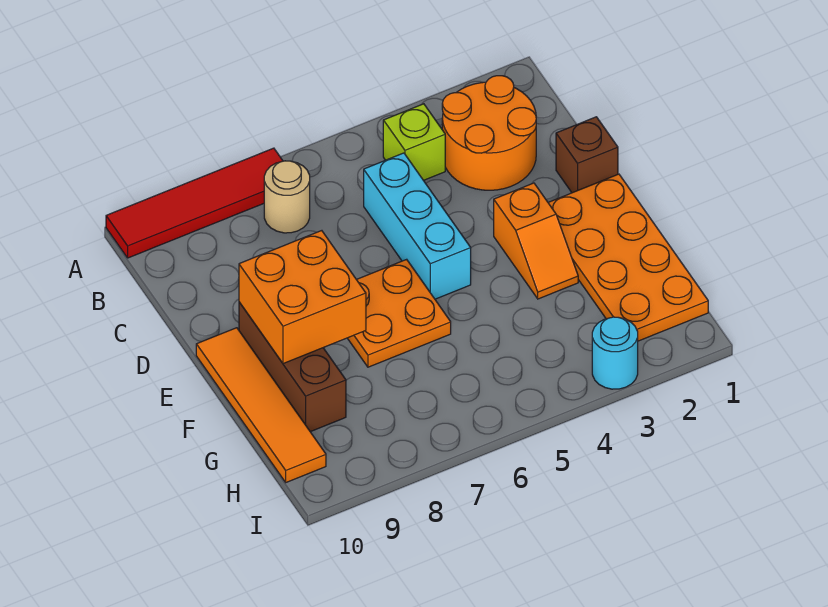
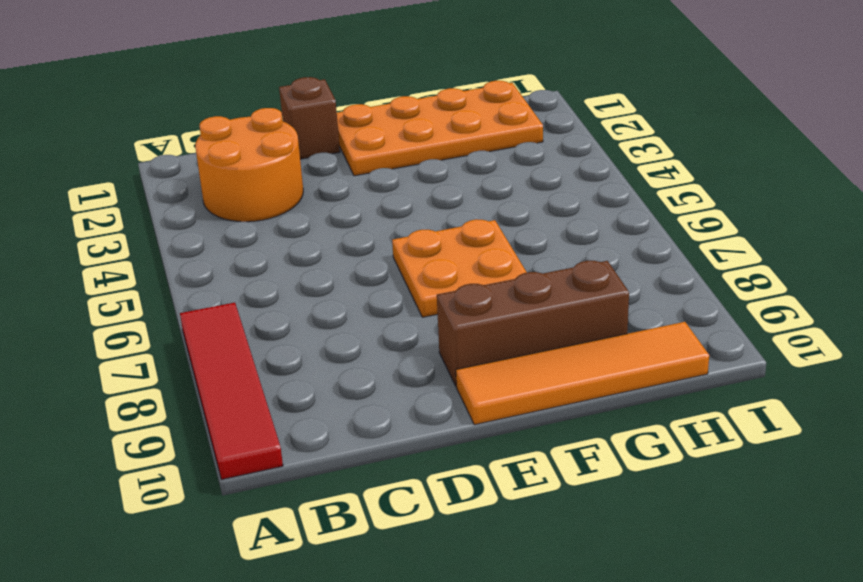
none -> lime brick B4 level 1
none -> tan round brick B7 level 1
none -> cyan brick C5:E5 level 1

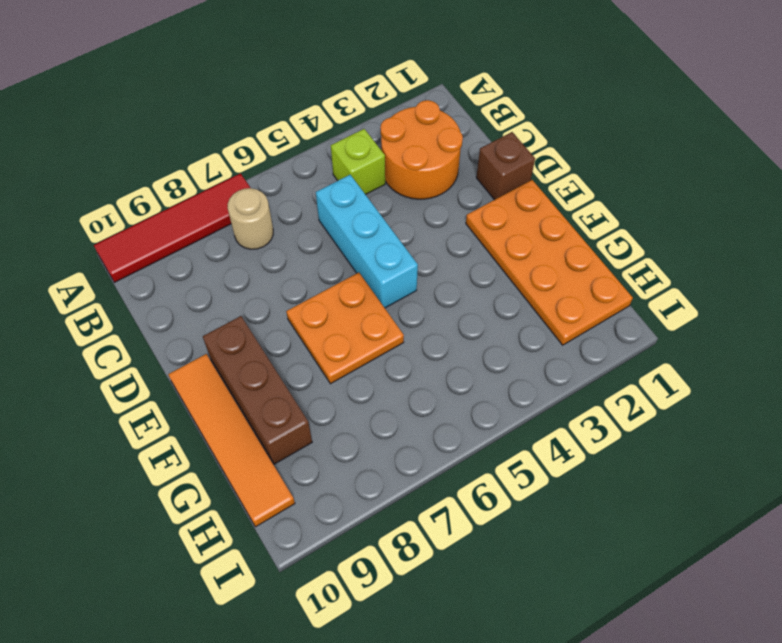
none -> orange slope E3:F3 level 1 top E
none -> cyan round brick I3 level 1
none -> orange brick E8:F9 level 2

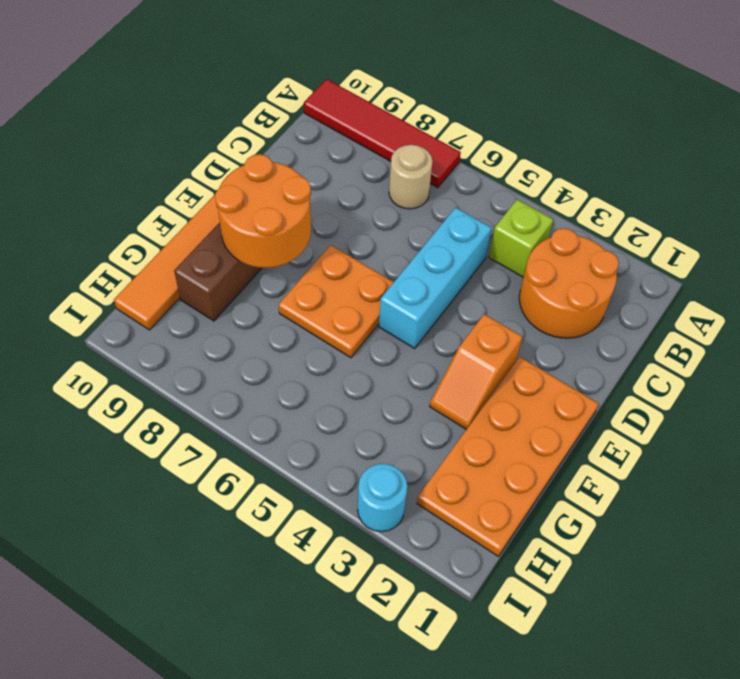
orange round brick E8:F9 level 2 -> orange brick E8:F9 level 2
none -> brown brick D1 level 1

